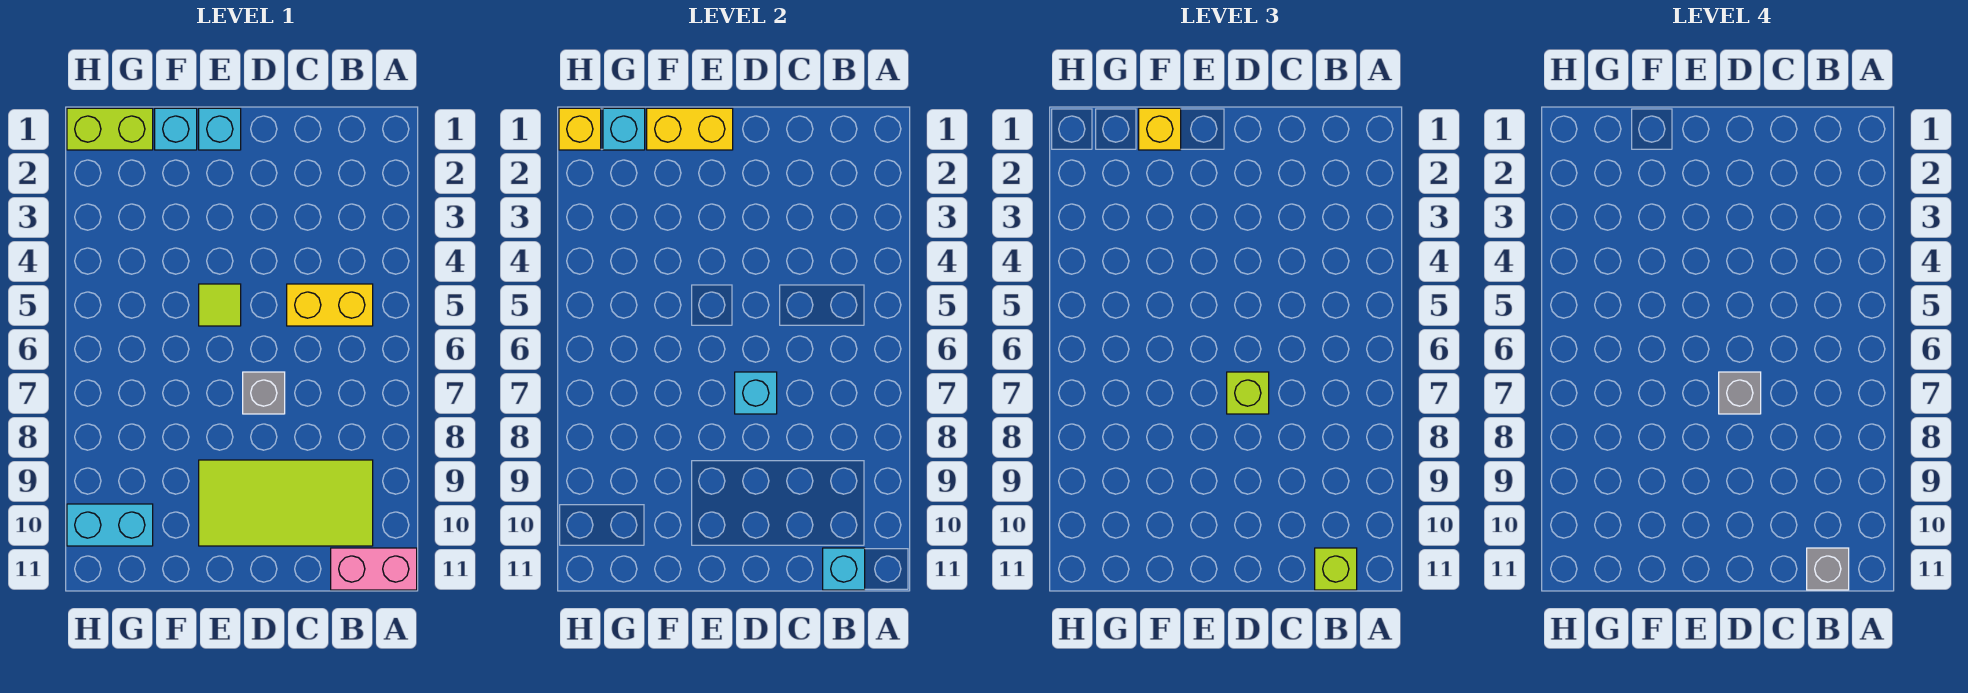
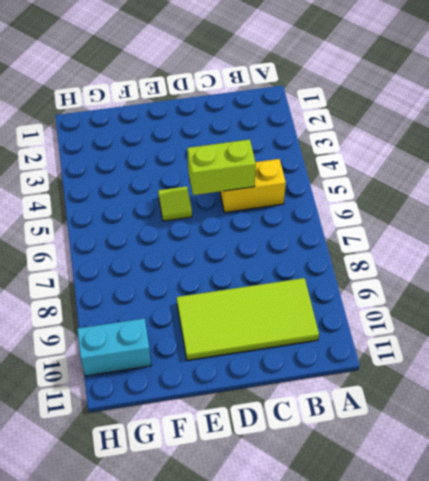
lime brick C5:D5 level 2 -> lime brick G1:H1 level 1
none -> pink brick A11:B11 level 1
none -> grey brick D7 level 1
none -> cyan brick E1 level 1

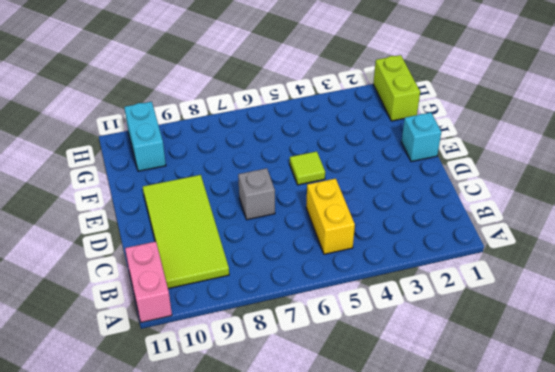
none -> cyan brick F1 level 1
none -> cyan brick B11 level 2
none -> cyan brick D7 level 2

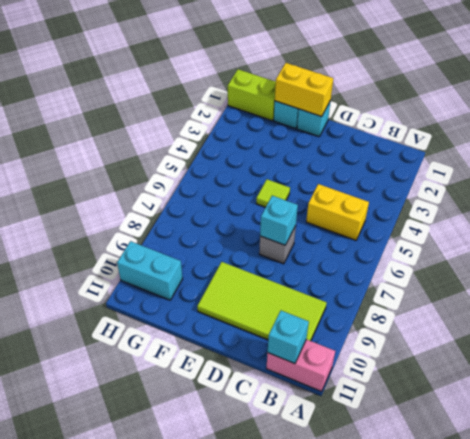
none -> cyan brick G1 level 2
none -> yellow brick H1 level 2
none -> lime brick B11 level 3

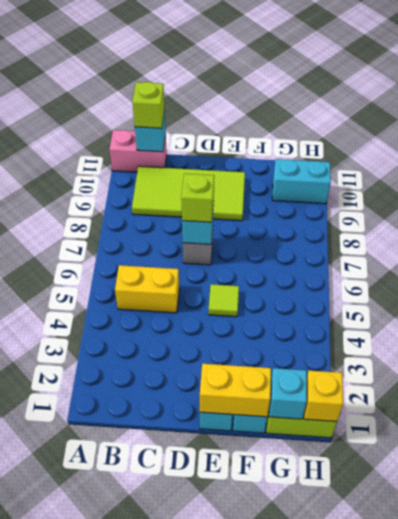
none -> yellow brick F1 level 3
none -> grey brick B11 level 4
none -> grey brick D7 level 4

